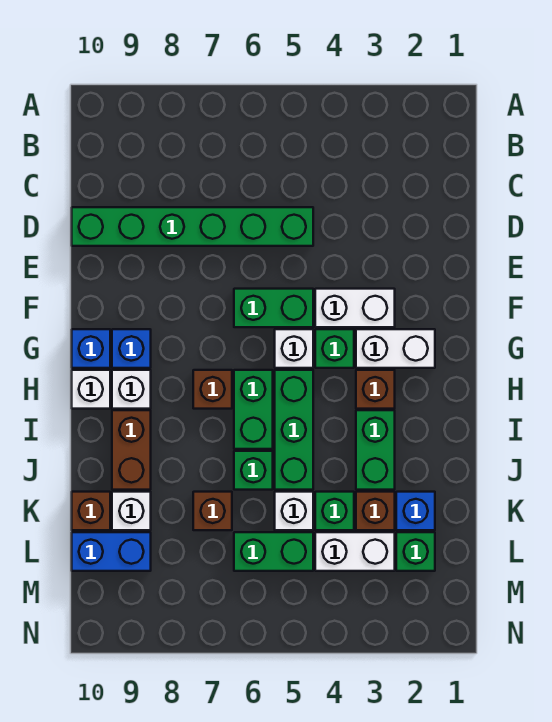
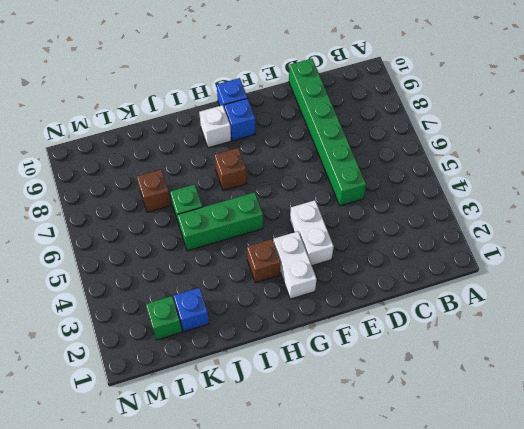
none -> green brick F5:F6 level 1
none -> green brick G4 level 1
none -> white brick G5 level 1

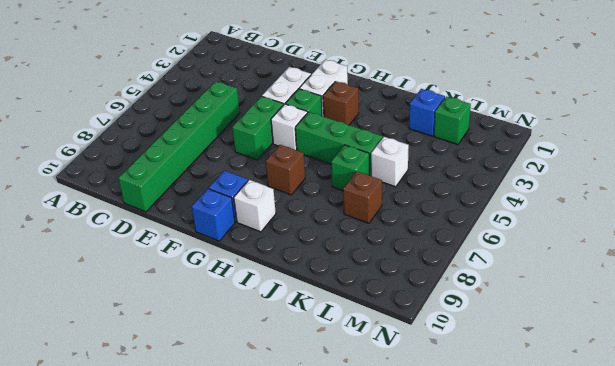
none -> green brick H6:I6 level 1
none -> white brick H10 level 1
none -> green brick I3:J3 level 1

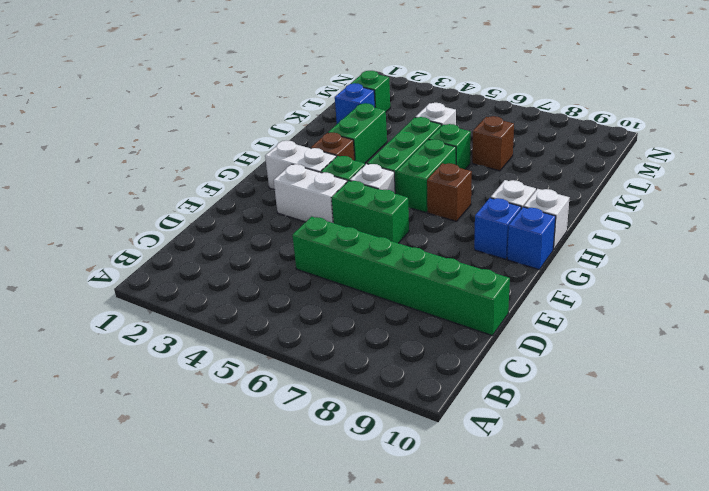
none -> brown brick I9:J9 level 1
none -> brown brick K3 level 1
none -> green brick K4 level 1

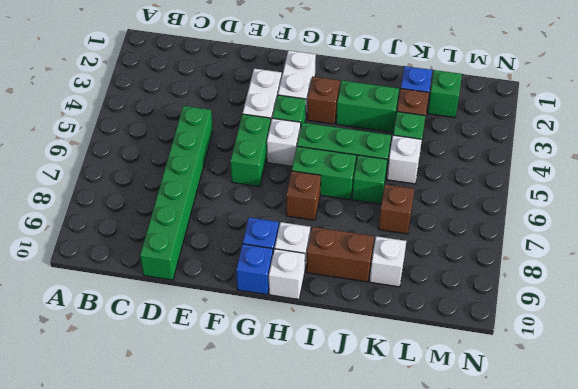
none -> brown brick K10 level 1
none -> white brick L3:L4 level 1
none -> green brick L5:L6 level 1

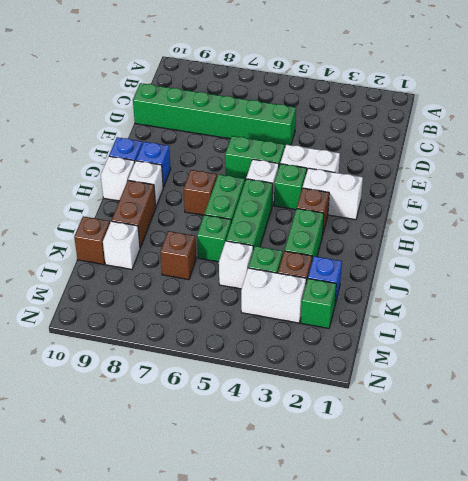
none -> green brick L5:L6 level 1
none -> blue brick L9:L10 level 1

